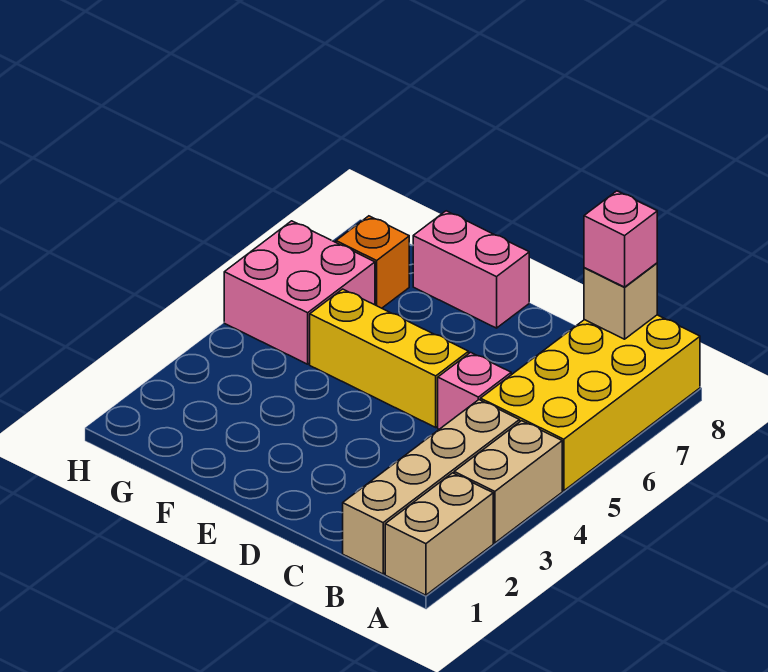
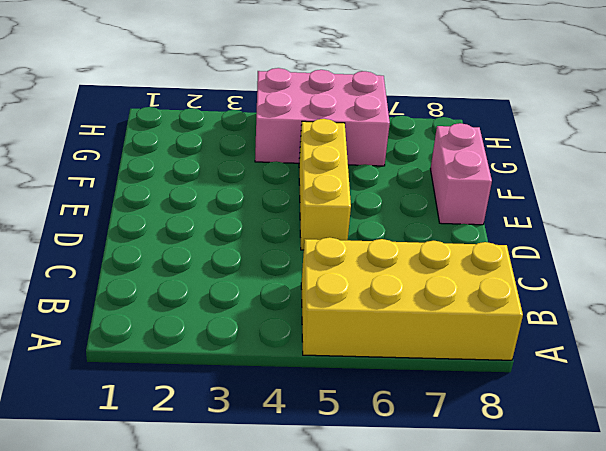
pink brick G4:H6 level 1 -> pink brick G5:H6 level 1
none -> tan brick A1:A2 level 1
none -> tan brick A3:A4 level 1

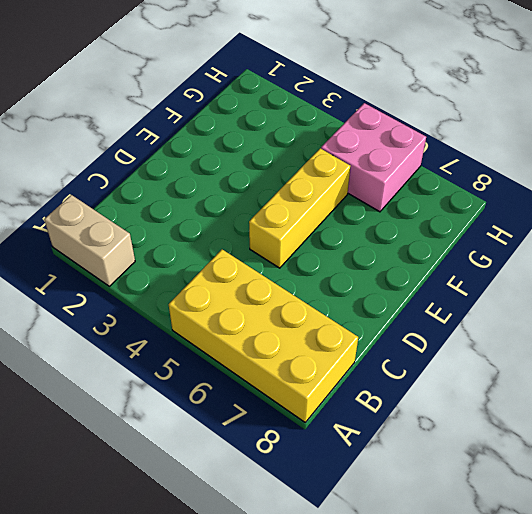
none -> tan brick A3:A4 level 1
none -> tan brick B1:B4 level 1

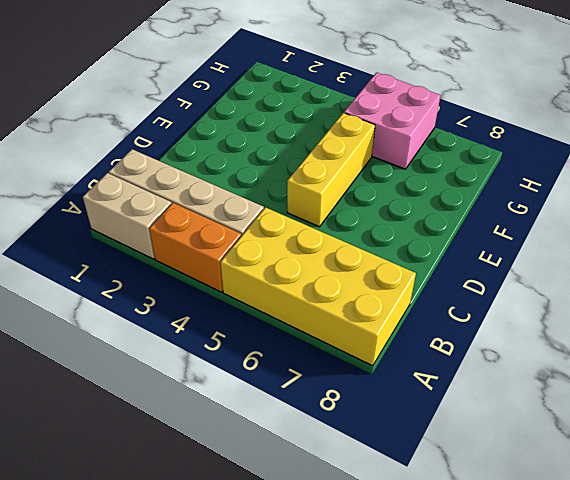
orange brick A3:A4 level 1 -> tan brick A3:A4 level 1
none -> pink brick C5 level 1
none -> pink brick E8:F8 level 1

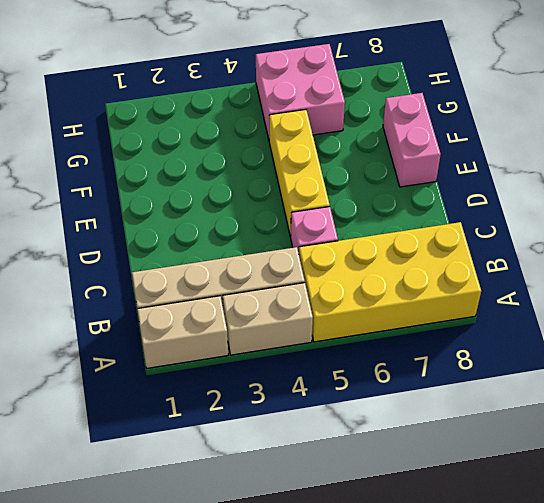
none -> orange brick G7 level 1
none -> tan brick B8 level 2

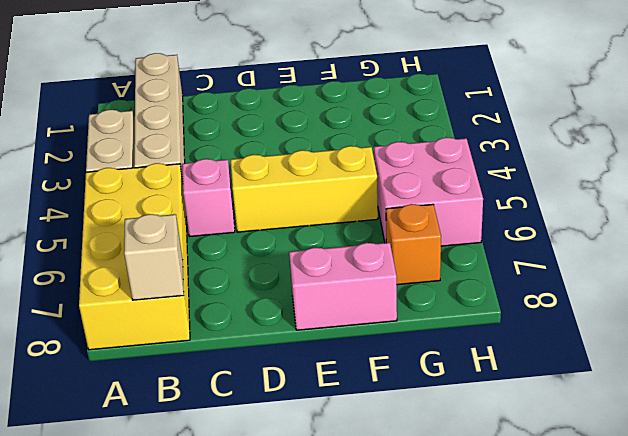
none -> tan brick A1:A2 level 1
none -> pink brick B8 level 3

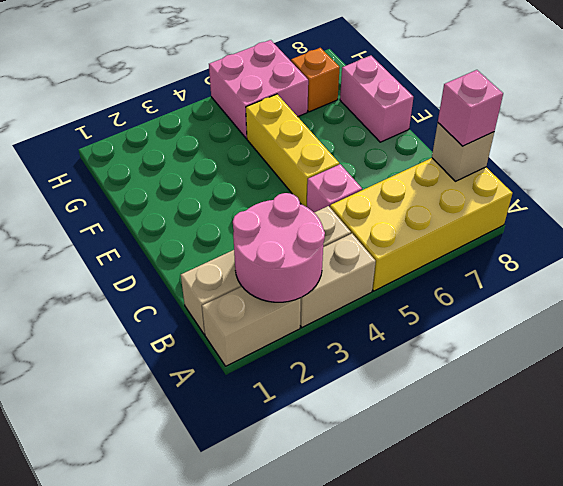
pink round brick A2:B3 level 2 -> none

